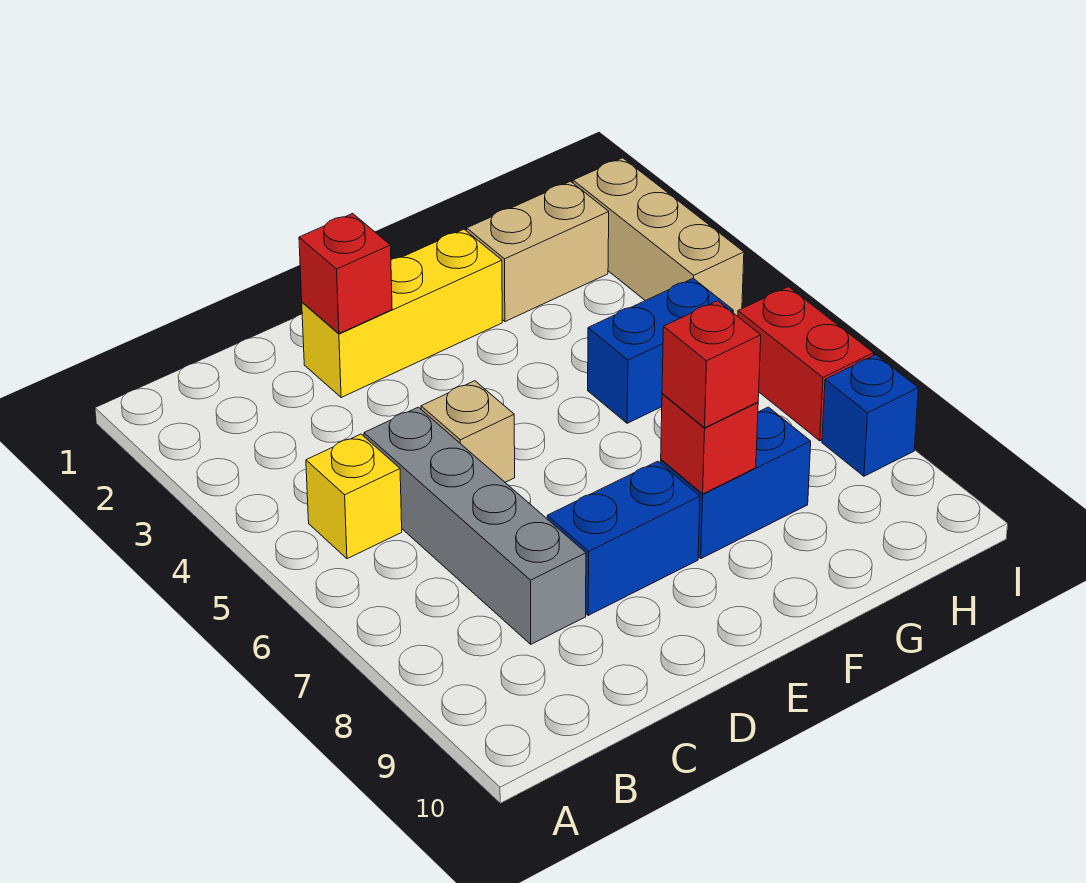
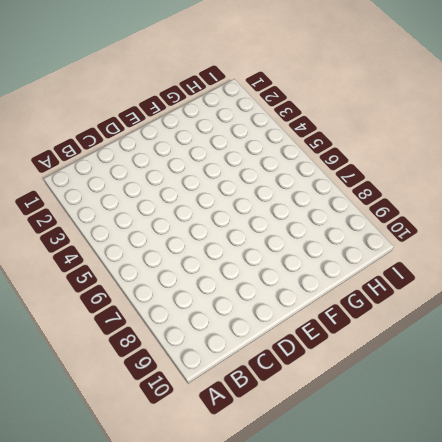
none -> yellow brick B5 level 1
none -> grey brick C5:C8 level 1
none -> yellow brick D2:F2 level 1

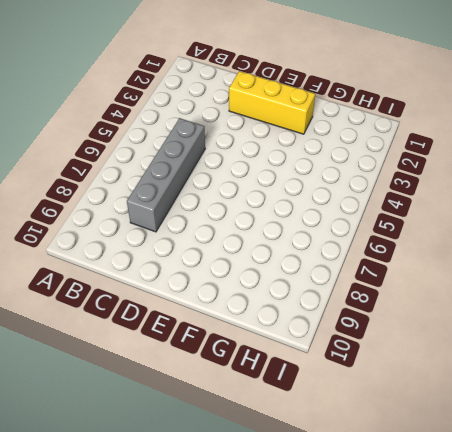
none -> yellow brick B5 level 1
none -> tan brick D5 level 1
none -> blue brick D8:E8 level 1

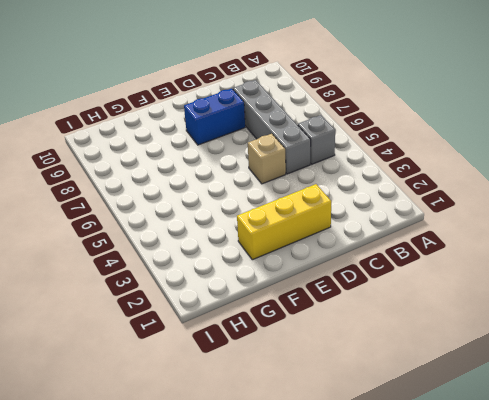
grey brick B5 level 1 -> yellow brick B5 level 1
none -> blue brick F8:G8 level 1
none -> tan brick G2:H2 level 1
none -> blue brick G5:H5 level 1

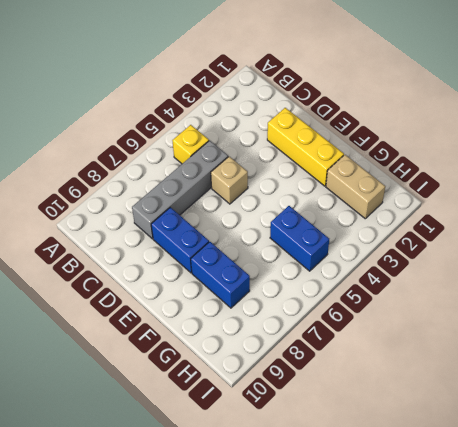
none -> tan brick I2:I4 level 1
none -> red brick I6:I7 level 1
none -> blue brick I8 level 1

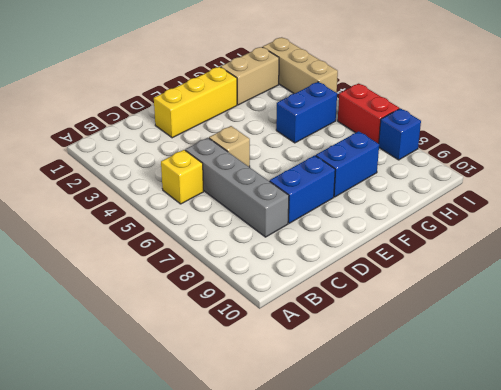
none -> red brick D2 level 2
none -> red brick F8 level 2
none -> red brick F8 level 3

